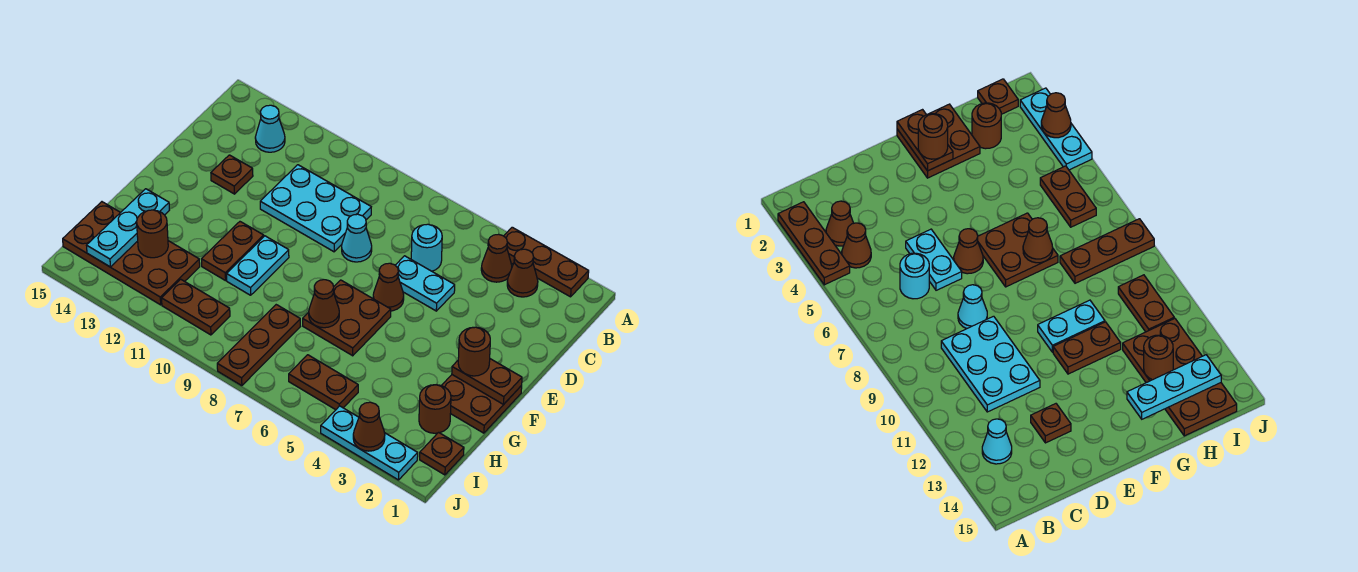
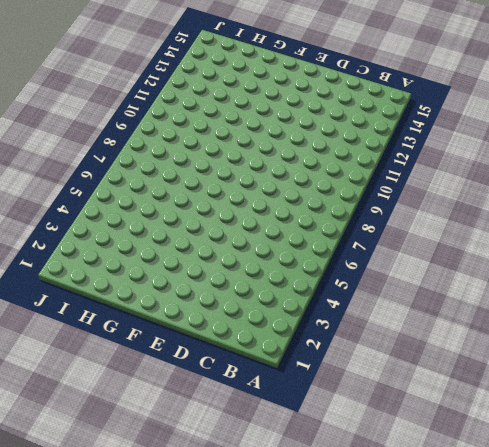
none -> brown plate A2:A4 level 1
none -> brown cone B3 level 1
none -> brown cone B4 level 1

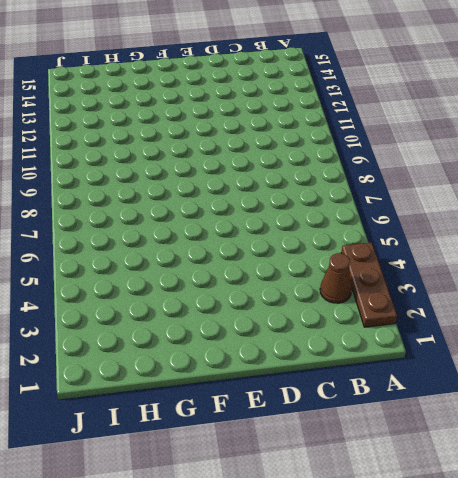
none -> brown cone B4 level 1
none -> cyan cone B13 level 1
none -> cyan round brick C6 level 1

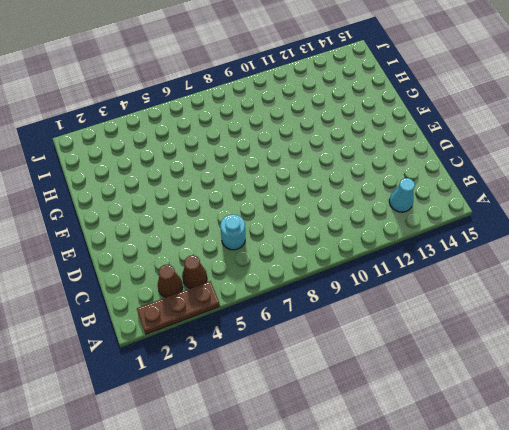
none -> cyan plate C9:D11 level 1
none -> cyan plate D5:D6 level 1
none -> cyan cone D8 level 1

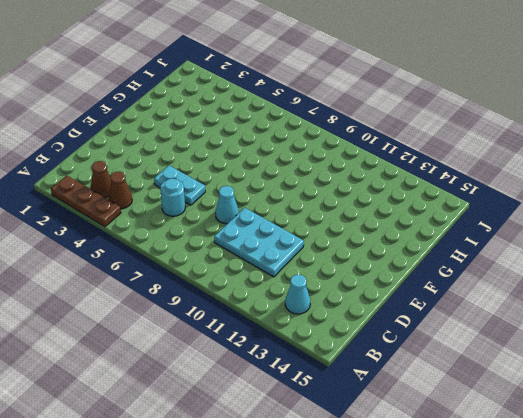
none -> brown plate D13 level 1
none -> brown cone E6 level 1
none -> brown plate F1:G2 level 1

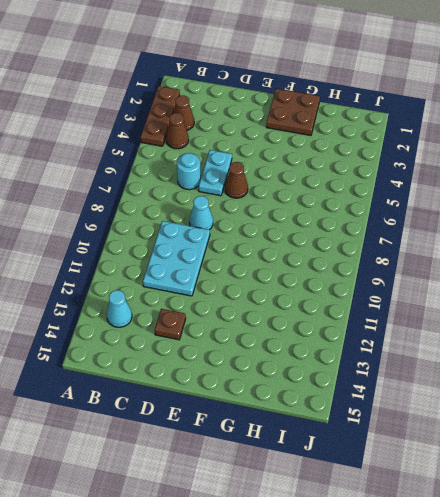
none -> brown plate F6:G7 level 1
none -> cyan plate F10:G10 level 1
none -> brown plate F11:G11 level 1

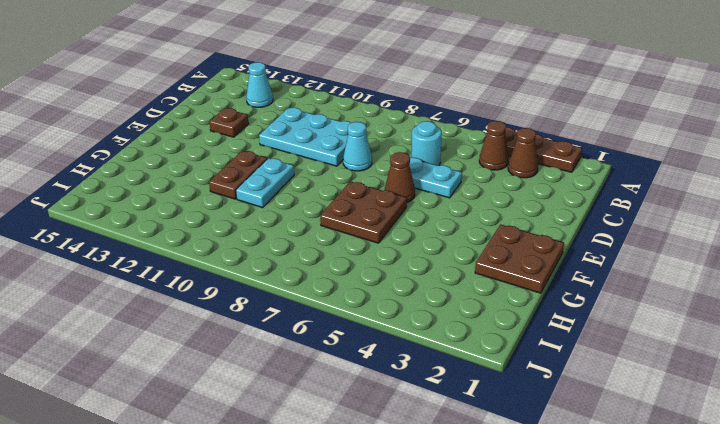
none -> brown round brick H2 level 1
none -> brown plate H8:J8 level 1
none -> brown plate H12:I15 level 1

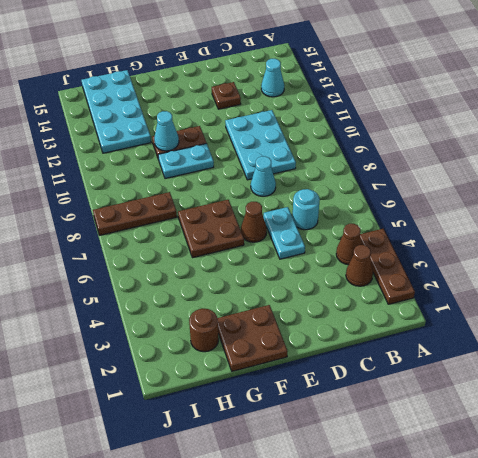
cyan cone G11 level 2 -> none
cyan plate H12:I15 level 1 -> brown plate H12:I15 level 1
none -> brown plate I1 level 1
none -> brown plate I5:I6 level 1
none -> brown plate I10:I11 level 1

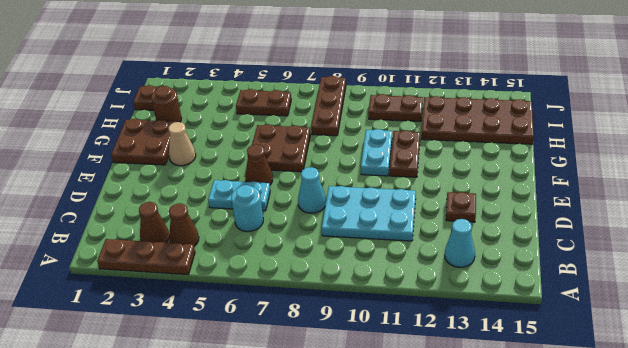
tan cone F3 level 1 -> none
none -> cyan plate J2:J4 level 1
none -> brown plate F1:F2 level 2
none -> brown cone G7 level 2

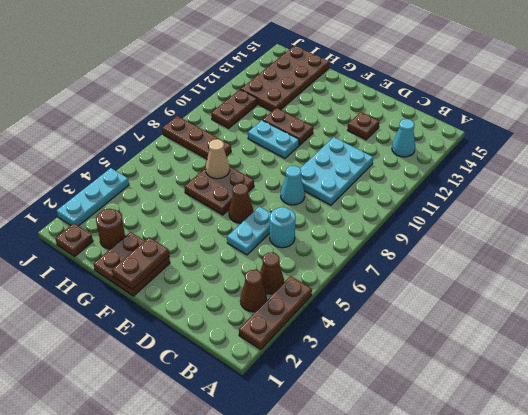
tan cone G7 level 2 -> brown cone G7 level 2
none -> brown plate I5:I6 level 1
none -> cyan plate G14:I14 level 2
none -> brown round brick H13 level 2

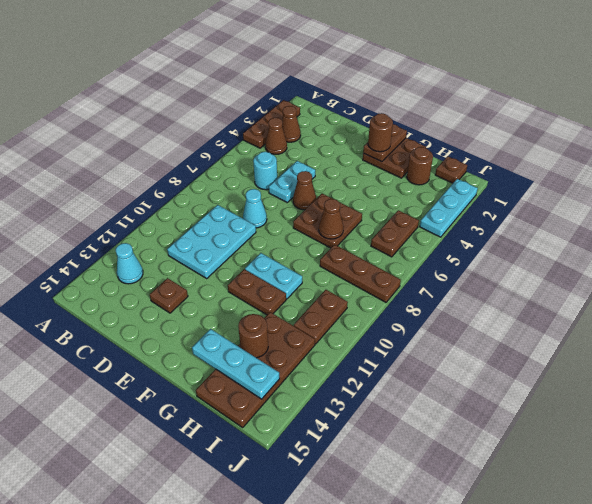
none -> brown cone J3 level 2

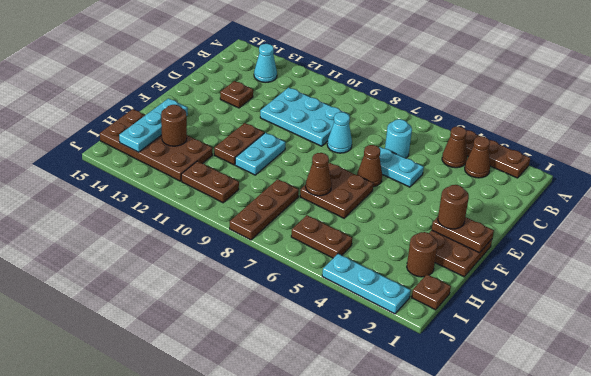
none -> brown cone J3 level 2

